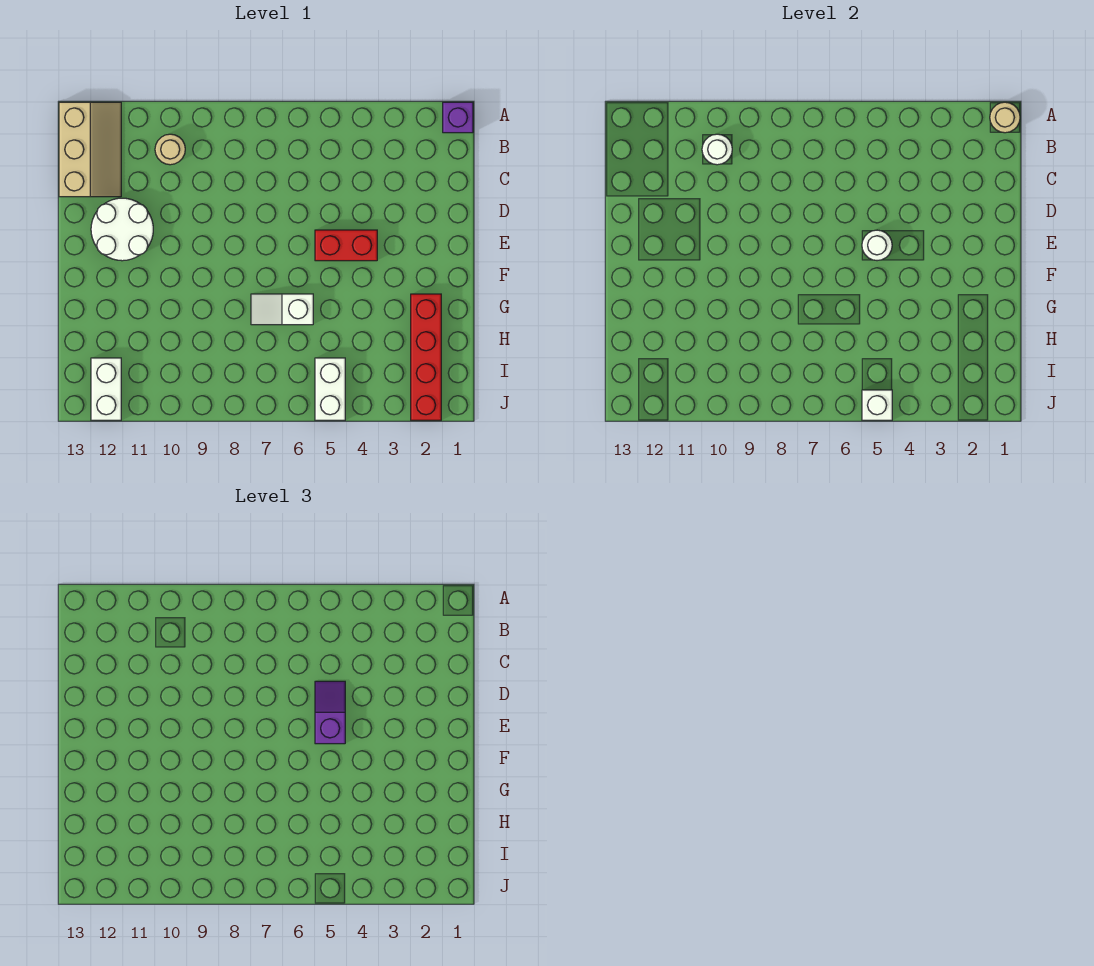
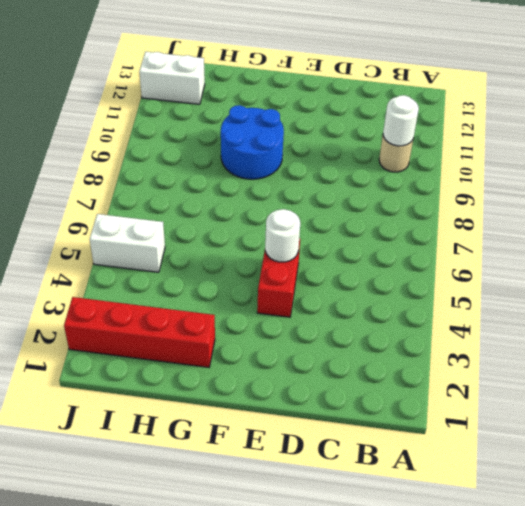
blue round brick F9:G10 level 1 -> none
none -> purple brick A1 level 1
none -> tan slope A12:C13 level 1 top 13
none -> white round brick D11:E12 level 1

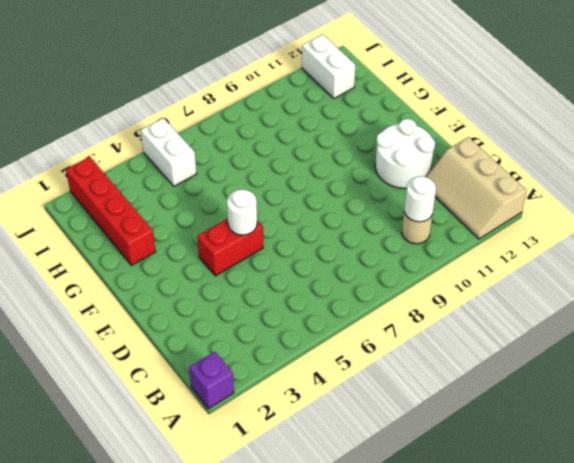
none -> white slope G6:G7 level 1 top 6
none -> tan round brick A1 level 2
none -> white brick J5 level 2

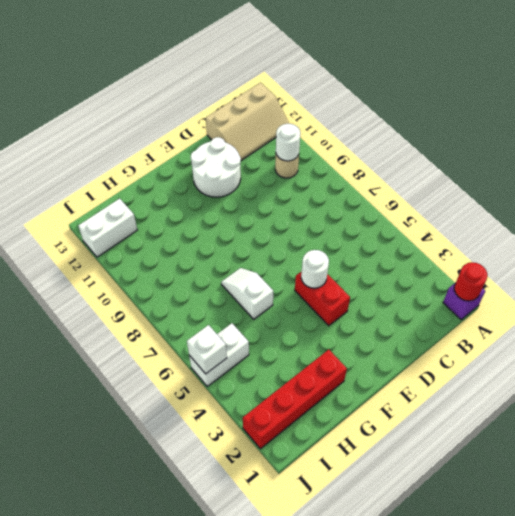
red round brick A1 level 2 -> tan round brick A1 level 2
none -> purple slope D5:E5 level 3 top E

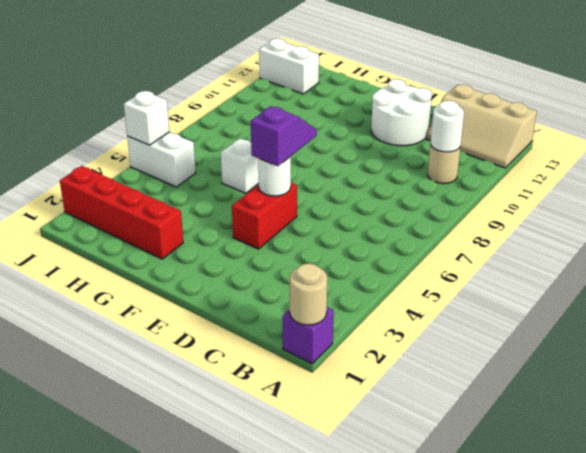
purple slope E5:E6 level 3 top 5 -> purple slope D5:E5 level 3 top E

